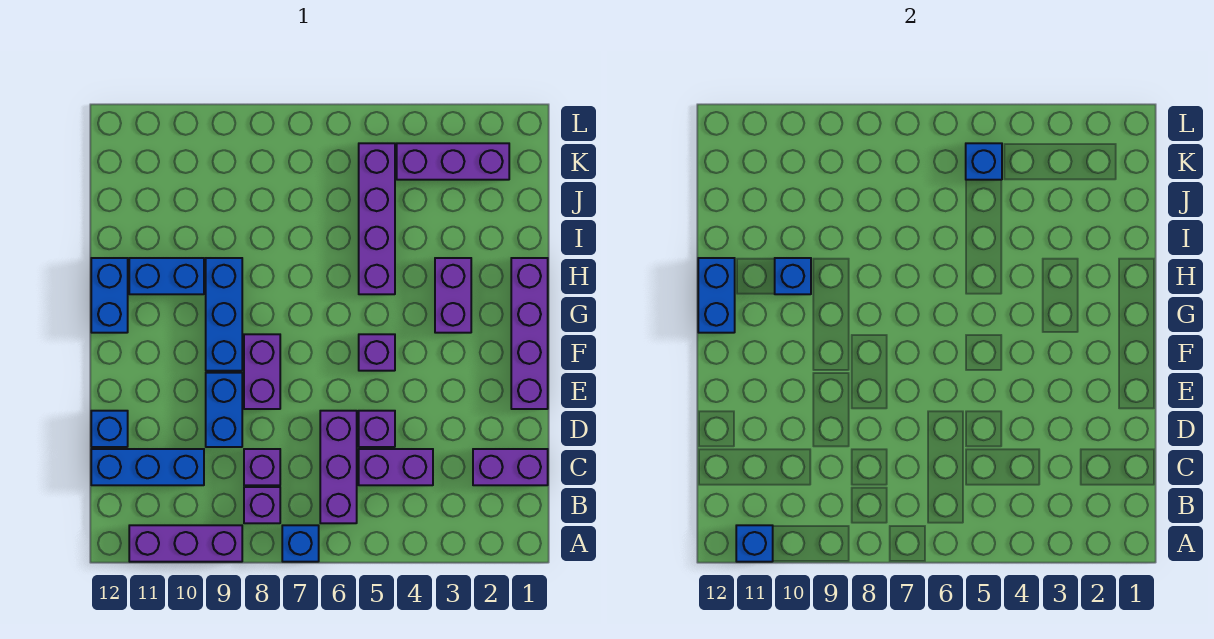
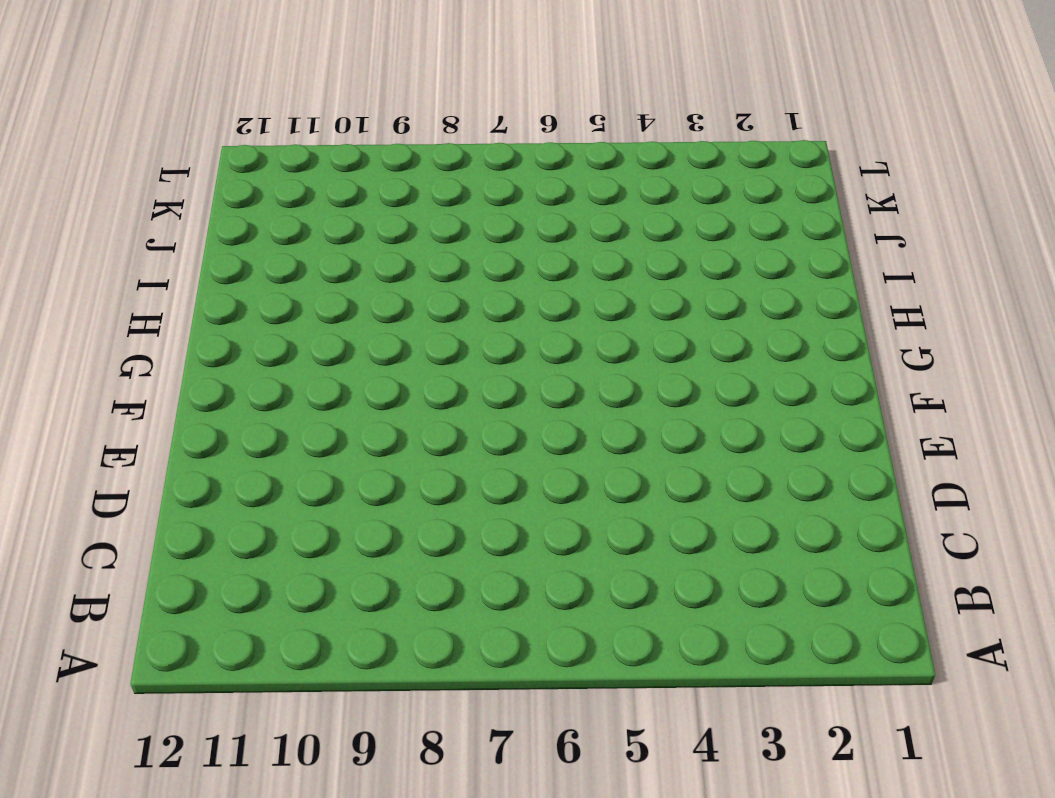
none -> blue brick A7 level 1
none -> purple brick A9:A11 level 1
none -> purple brick B6:D6 level 1

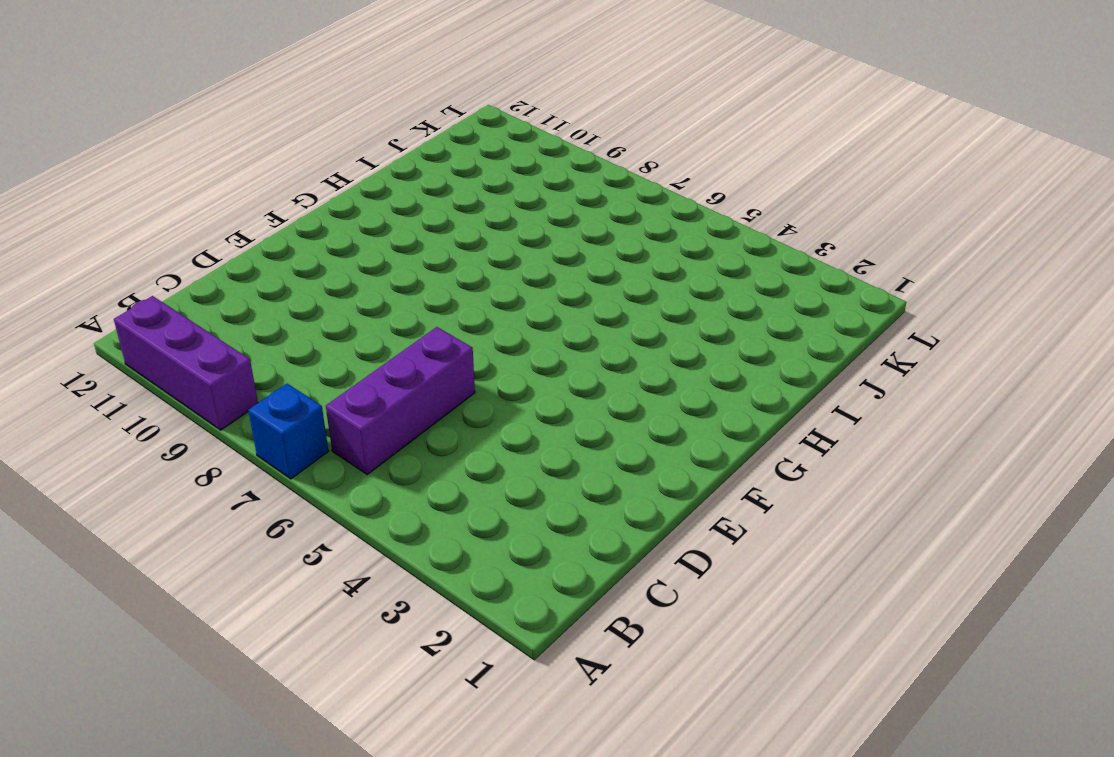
none -> purple brick B8 level 1
none -> purple brick C1:C2 level 1
none -> purple brick C4:C5 level 1

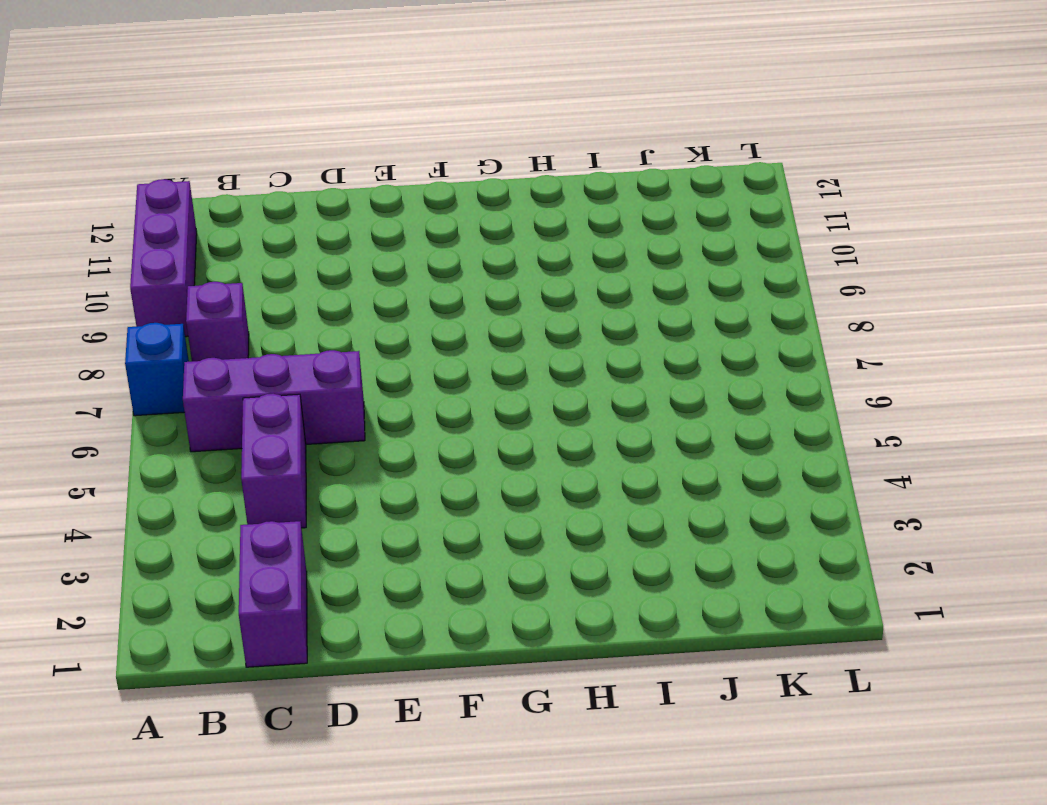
none -> purple brick C8 level 1
none -> blue brick C10:C12 level 1
none -> purple brick D5 level 1

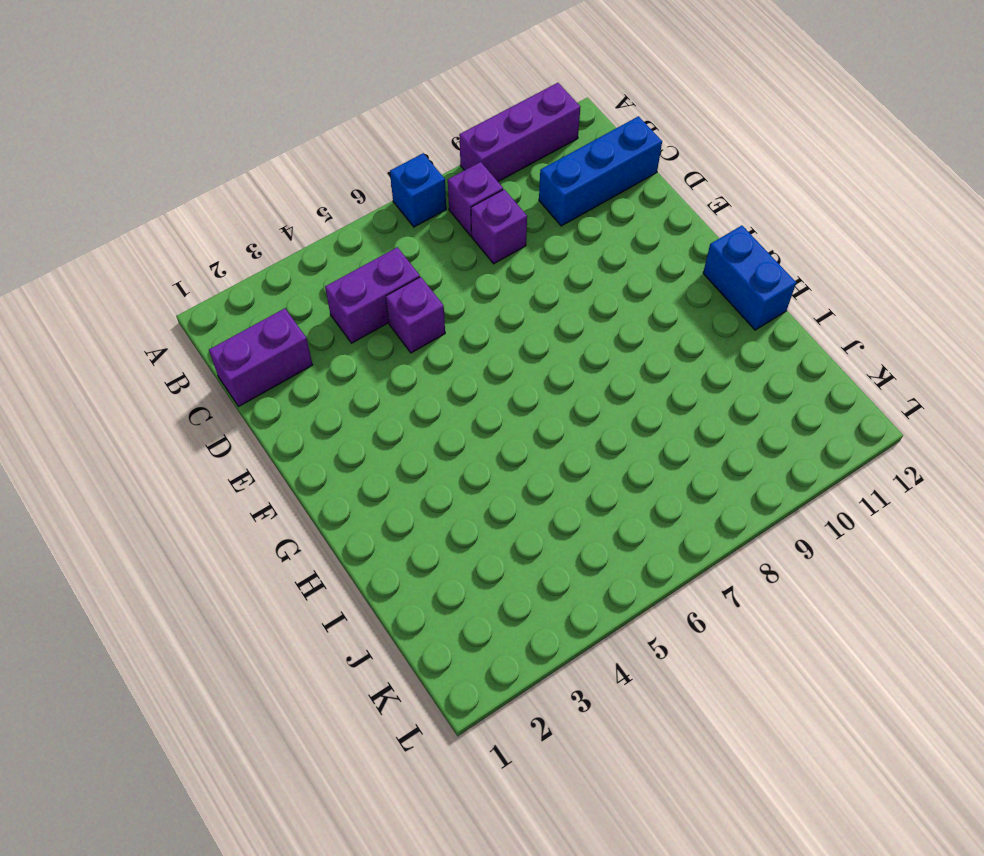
none -> purple brick B6:D6 level 1
none -> blue brick D9:E9 level 1
none -> blue brick D12 level 1

